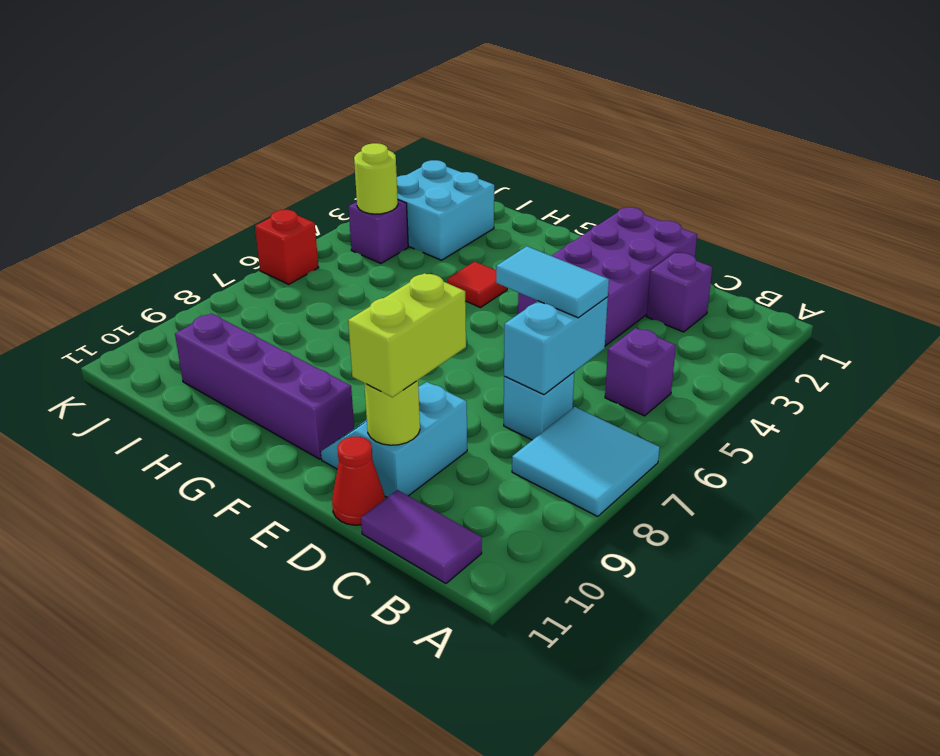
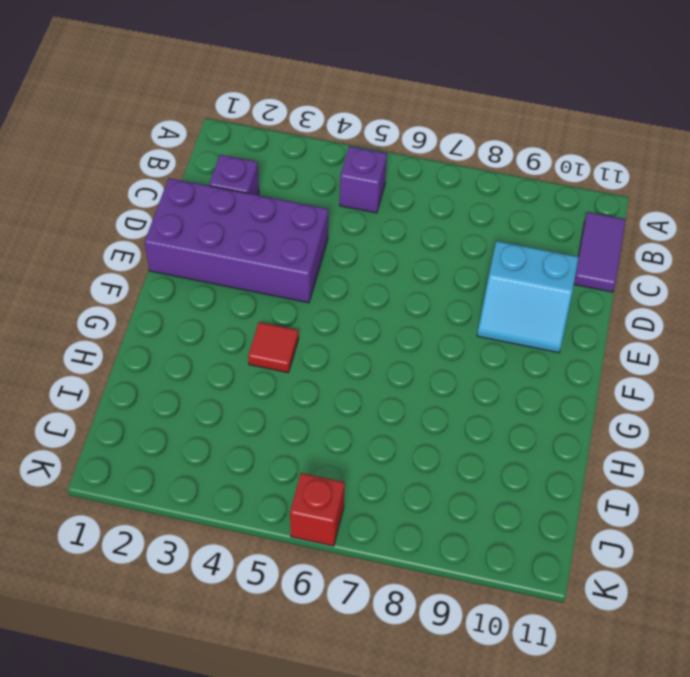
none -> cyan tile A7:B8 level 1
none -> cyan brick C7 level 1
none -> red cone D11 level 1

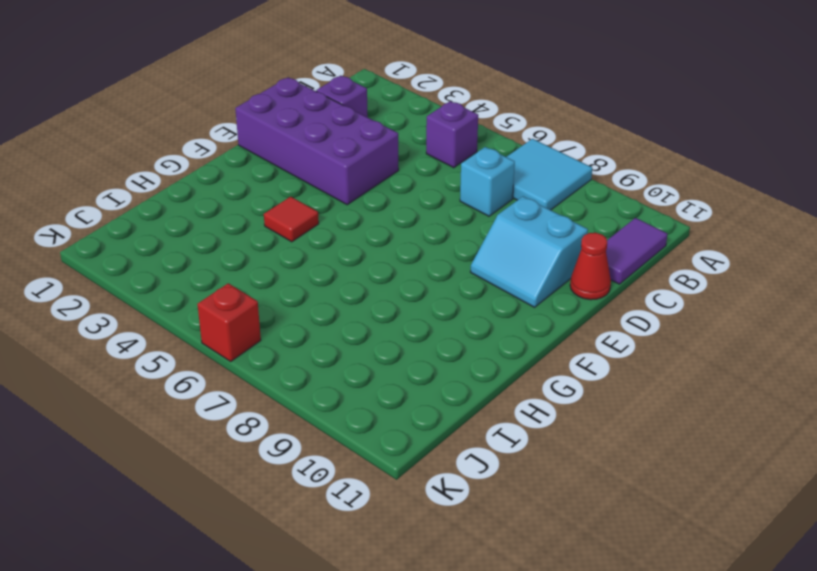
none -> purple brick F10:I10 level 1
none -> cyan brick I2:J3 level 1
none -> purple brick J4 level 1

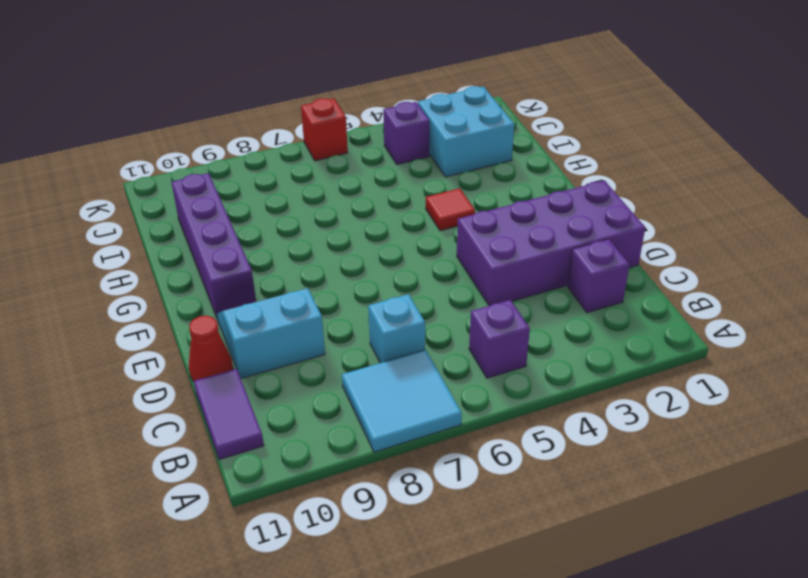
none -> cyan brick C6:C7 level 2
none -> lime round brick D10 level 2
none -> lime round brick J4 level 2

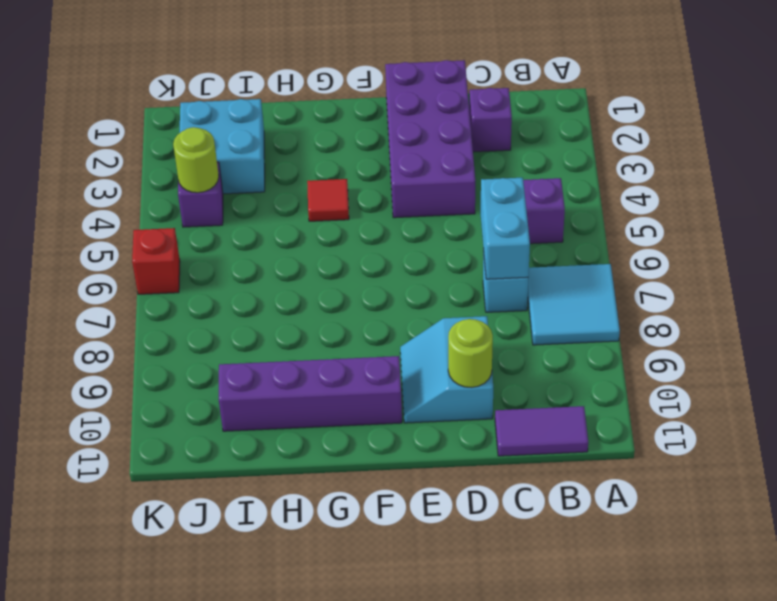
none -> red cone D11 level 1
none -> cyan tile C6:D6 level 3
none -> lime brick D9:D10 level 3

